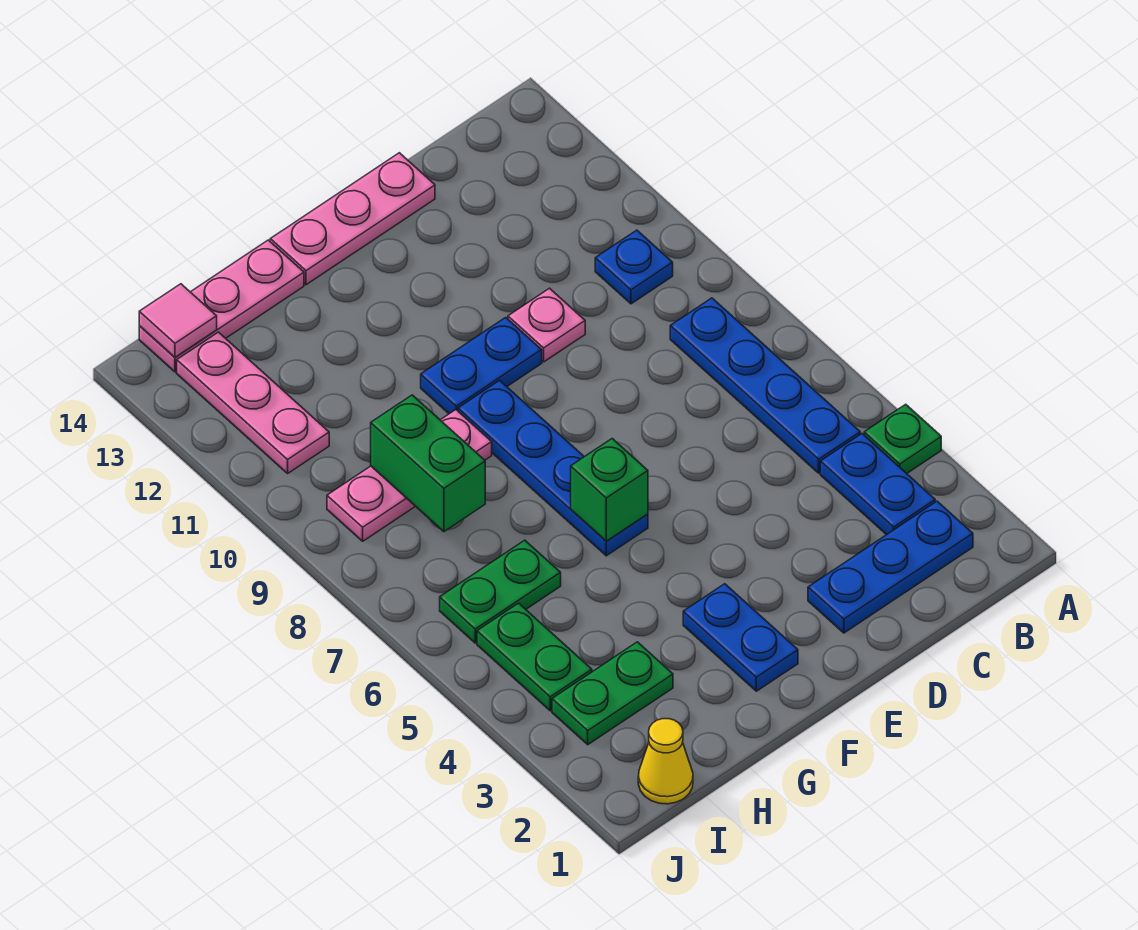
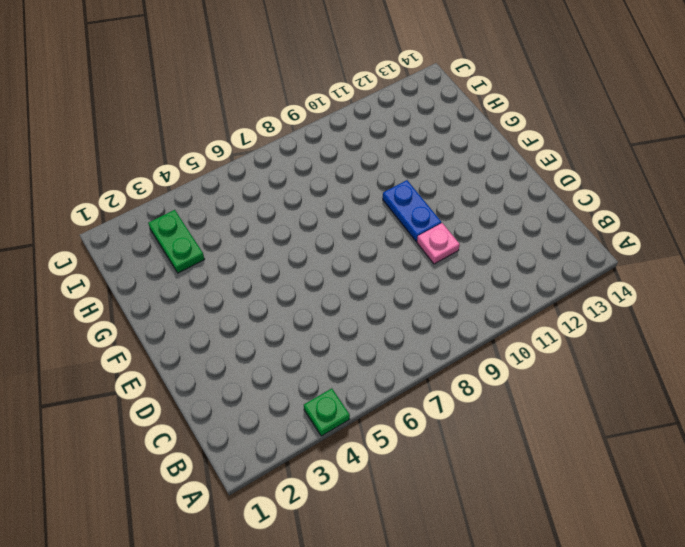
none -> blue plate B2:D2 level 1
none -> blue plate B3:B4 level 1
none -> blue plate B5:B8 level 1

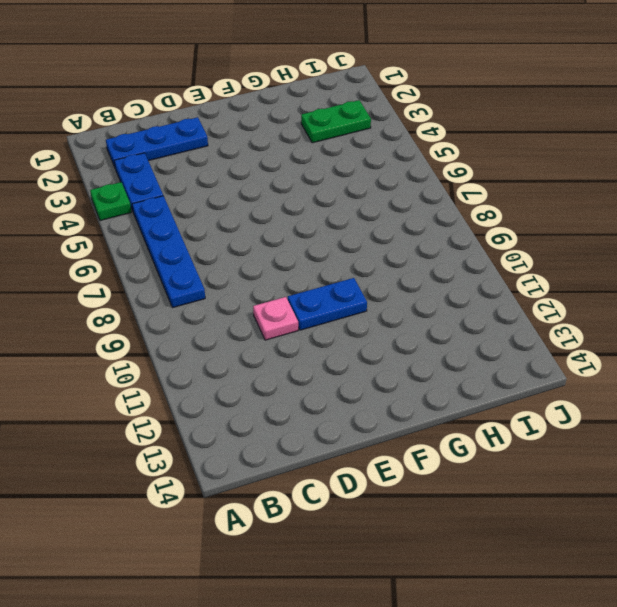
none -> blue plate B10 level 1
none -> pink plate D14:F14 level 1
none -> blue plate F2:F3 level 1

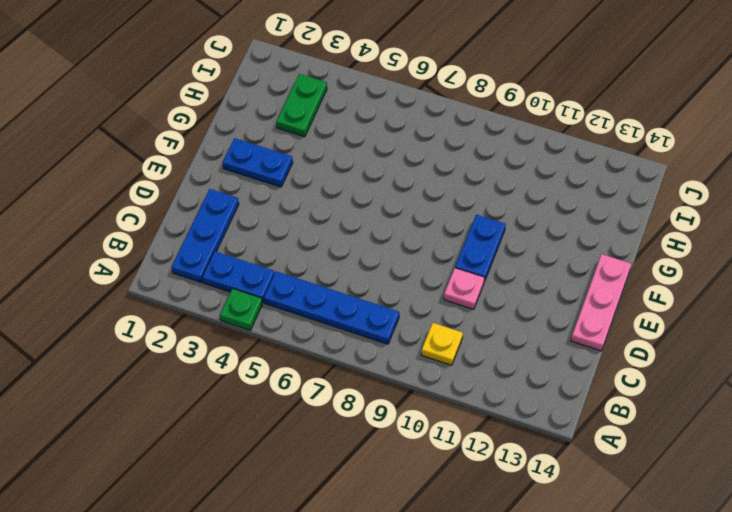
yellow plate B10 level 1 -> blue plate B10 level 1
none -> blue plate F6:F9 level 1
none -> pink plate G9:I9 level 1
none -> pink plate G14:I14 level 1

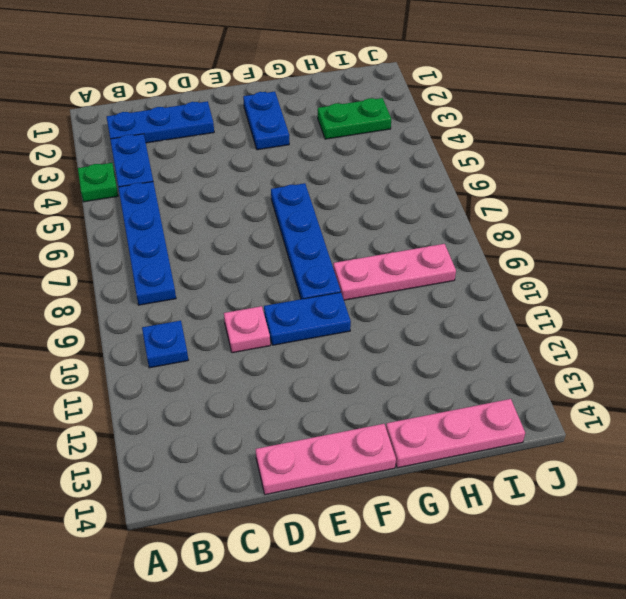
none -> green plate H6:I6 level 1
none -> yellow cone I1 level 1
none -> green plate I4:I5 level 1

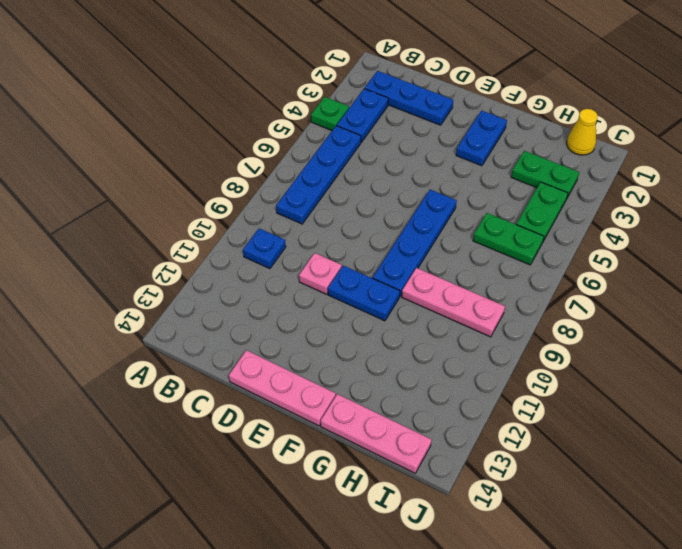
none -> pink plate I11:I13 level 1
none -> green brick F6 level 2
none -> green brick H8:H9 level 2

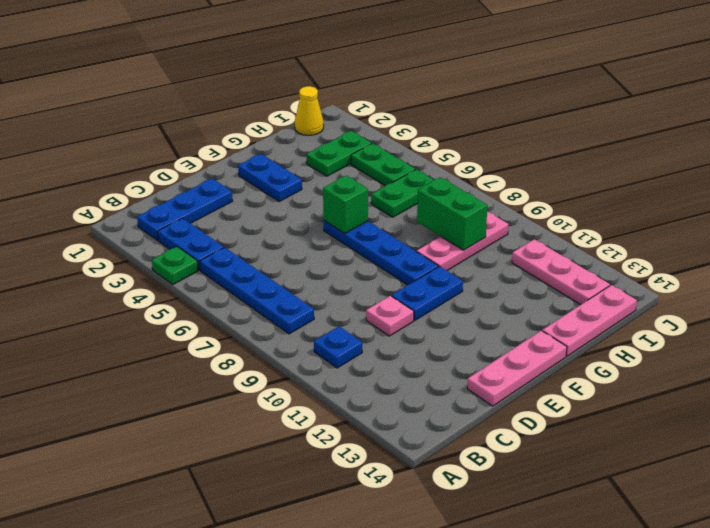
none -> pink tile I14 level 2

